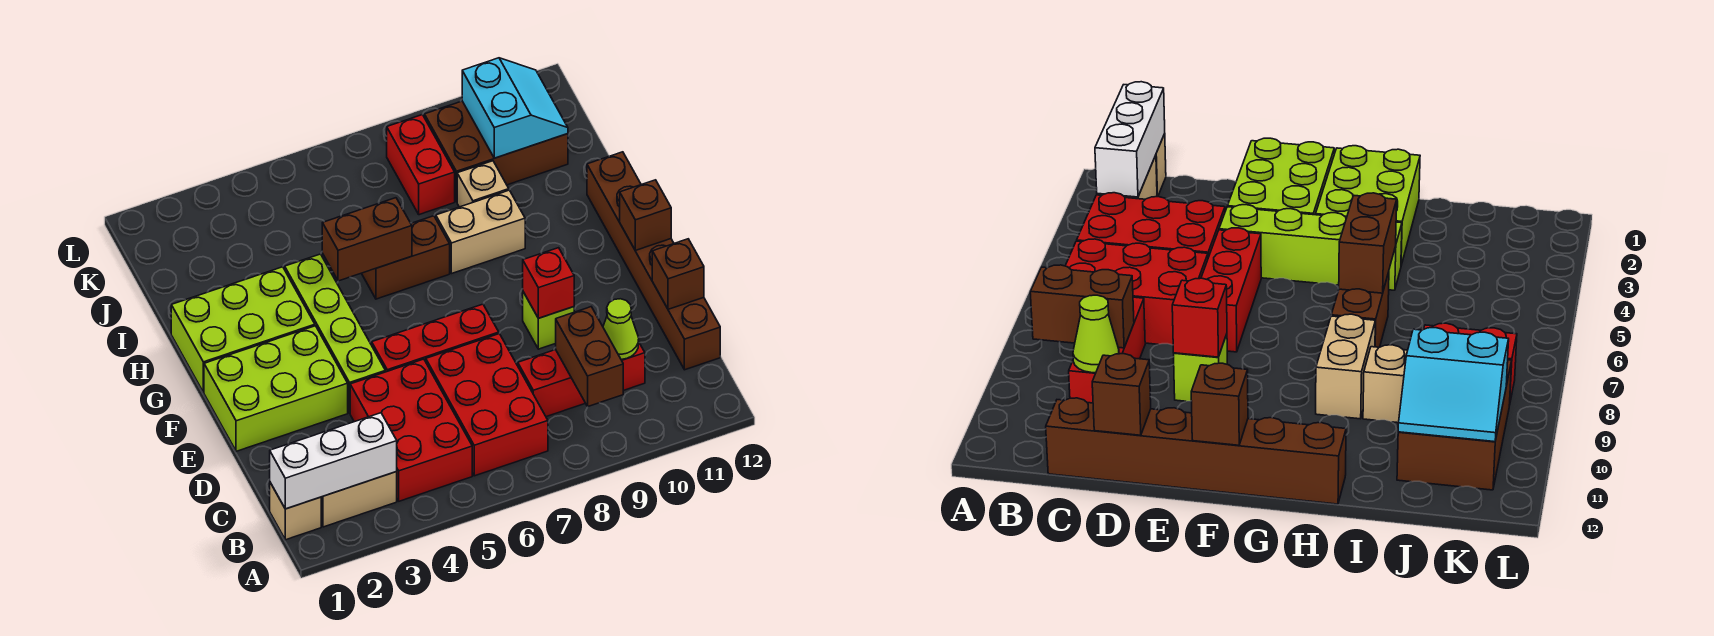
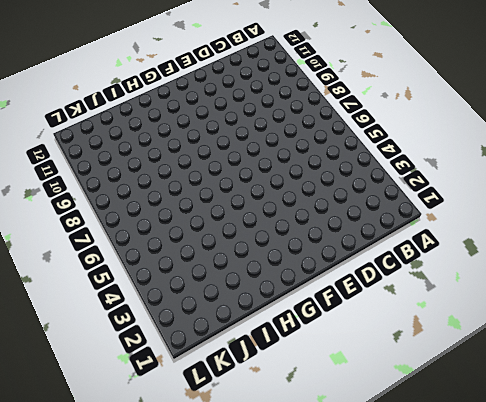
none -> tan brick B1 level 1
none -> tan brick B2:B3 level 1
none -> red brick B4:D5 level 1

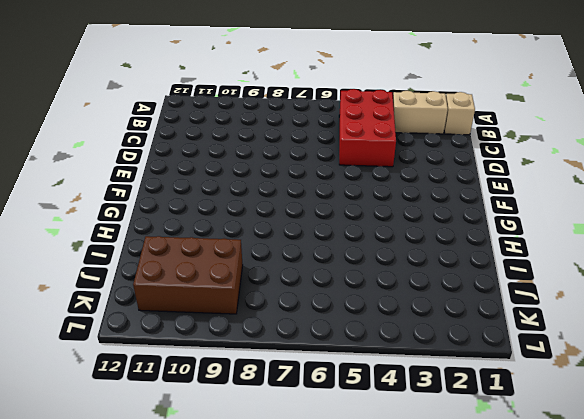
none -> red brick B6:D7 level 1
none -> red brick C8:C10 level 1
none -> brown brick C12:H12 level 1

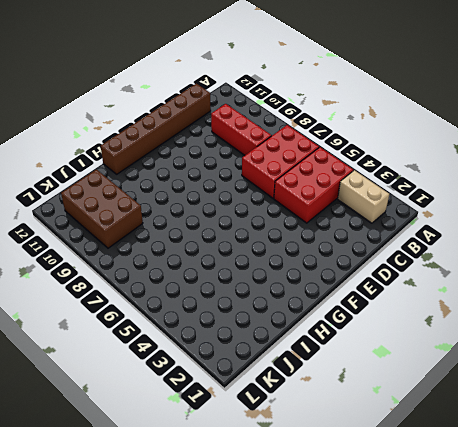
none -> tan brick B1 level 1
none -> lime brick E1:F3 level 1
none -> lime brick E4:H4 level 1

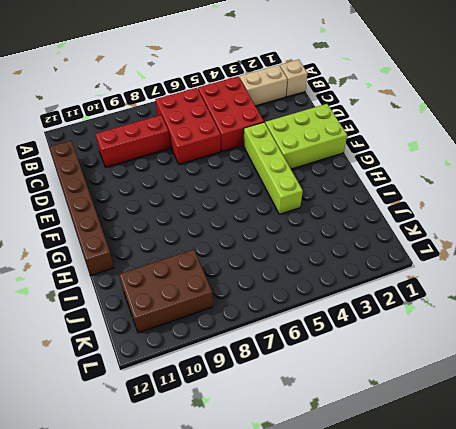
none -> red brick E5:E7 level 1
none -> lime brick E9 level 1
none -> lime brick G1:H3 level 1

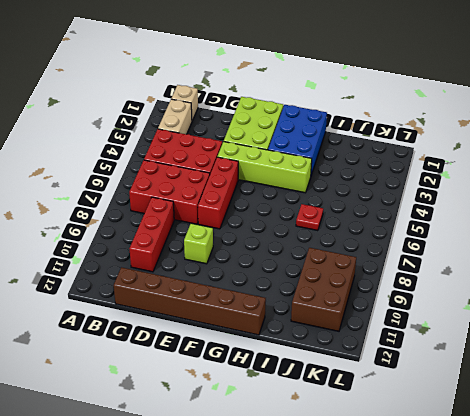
blue brick G1:H3 level 1 -> lime brick G1:H3 level 1
red plate I6 level 1 -> none
none -> brown brick H6:H7 level 1
none -> tan brick H8:H9 level 1
none -> tan brick I9 level 1

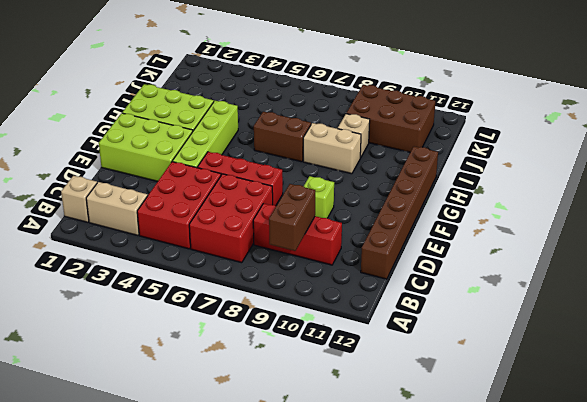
none -> red brick J8:K8 level 1
none -> white brick B1:B3 level 2
none -> lime cone C10 level 2

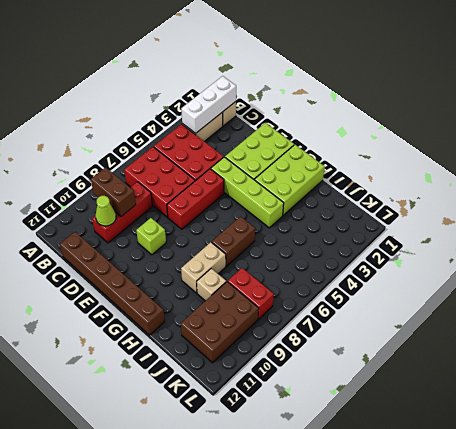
none -> brown brick D12 level 2
none -> red brick E9 level 2
none -> brown brick F12 level 2

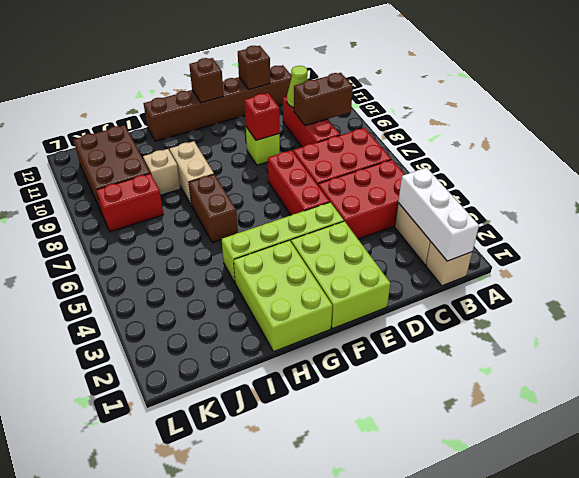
none -> brown brick H5:H6 level 2
none -> cyan slope J10:K11 level 2 top 10

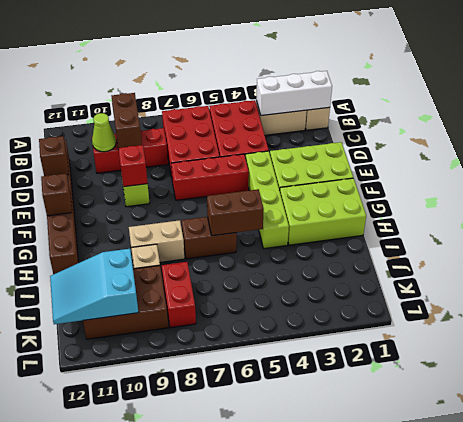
cyan slope J10:K12 level 2 top 10 -> cyan slope J10:K11 level 2 top 10

